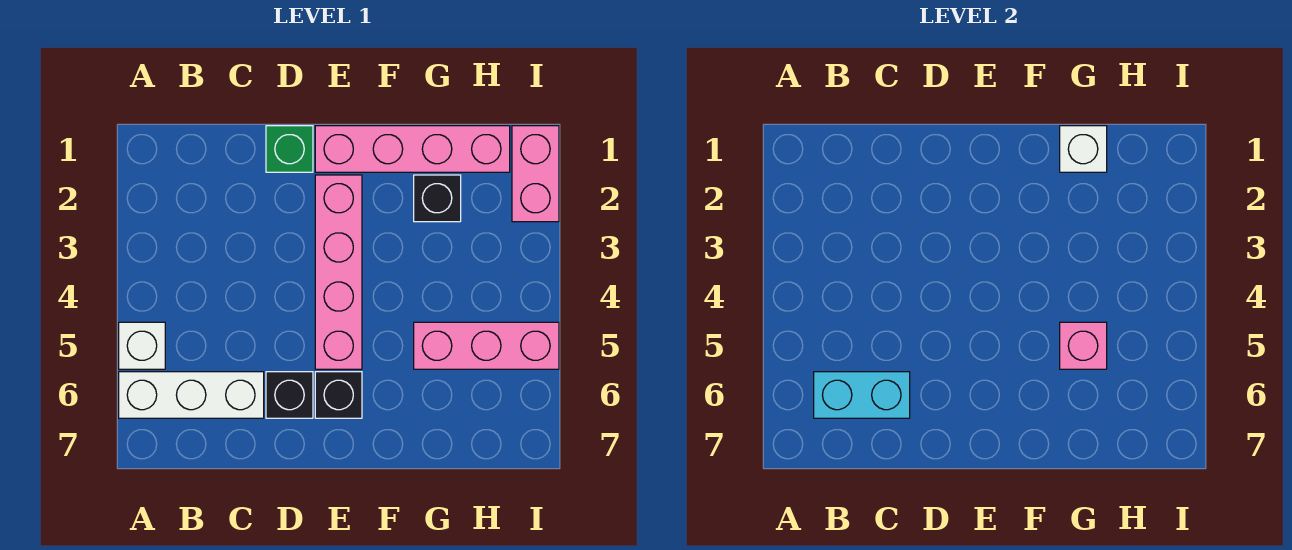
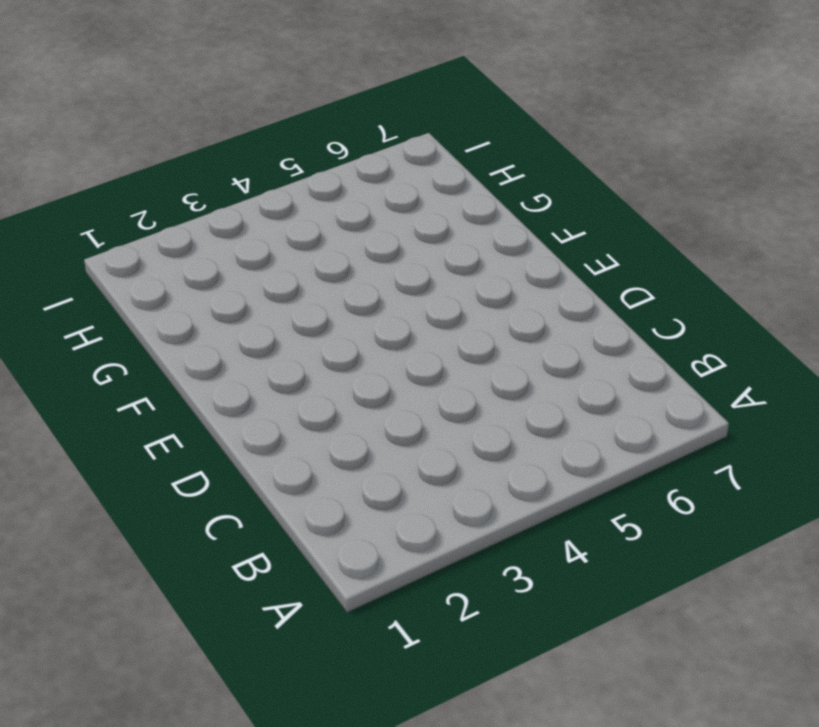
none -> white brick A5 level 1
none -> white brick A6:C6 level 1
none -> green brick D1 level 1

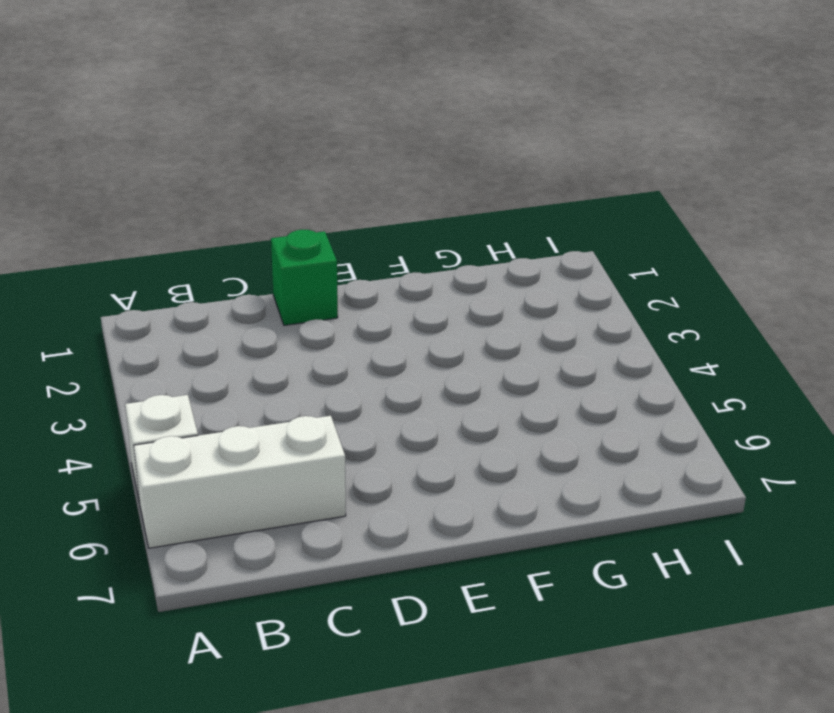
none -> black brick D6 level 1
none -> pink brick E1:H1 level 1
none -> pink brick E2:E5 level 1

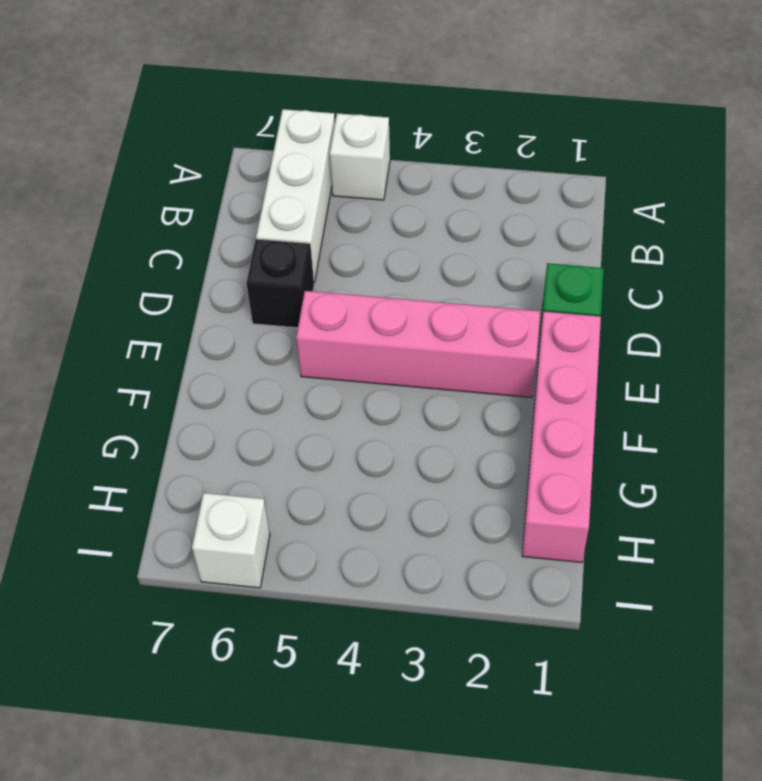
white brick I6 level 1 -> white brick G1 level 2
none -> black brick E6 level 1
none -> black brick G2 level 1
none -> pink brick G5:I5 level 1

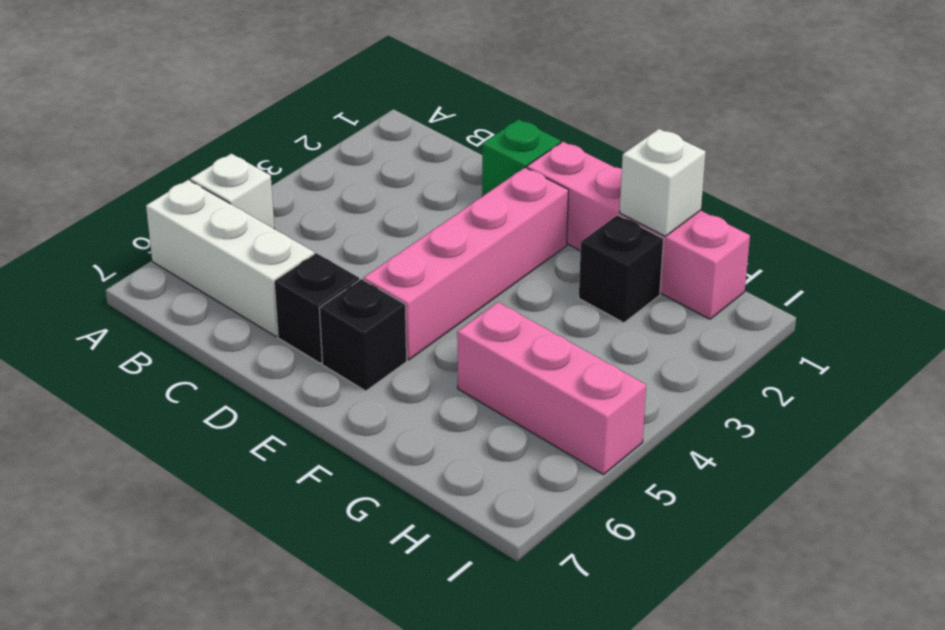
none -> pink brick I1:I2 level 1
none -> cyan brick B6:C6 level 2
none -> pink brick G5 level 2

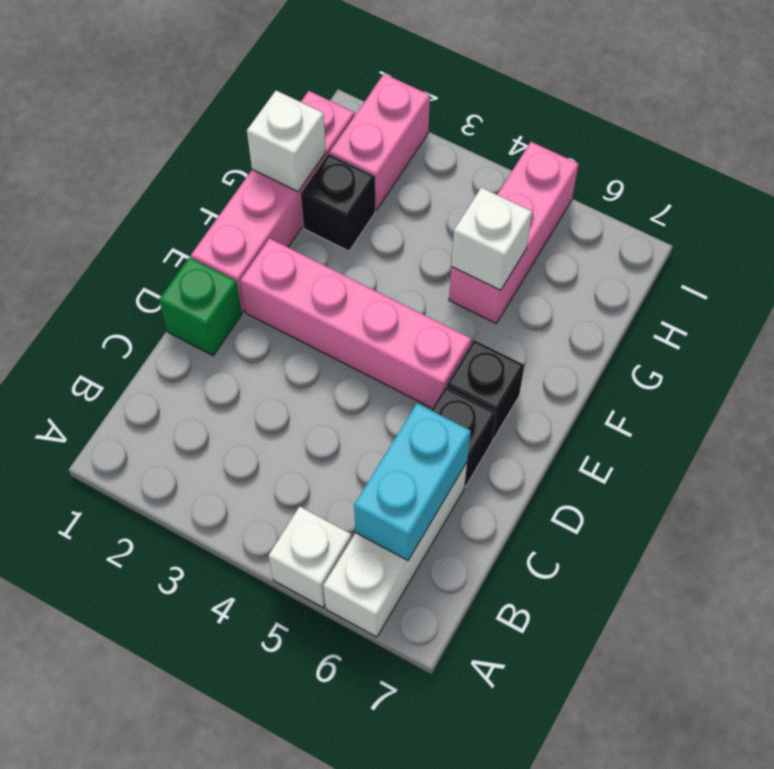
white brick G5 level 2 -> pink brick G5 level 2
pink brick H2:I2 level 1 -> pink brick I1:I2 level 1

